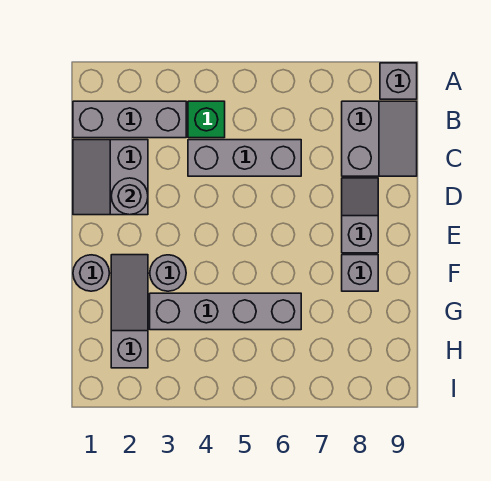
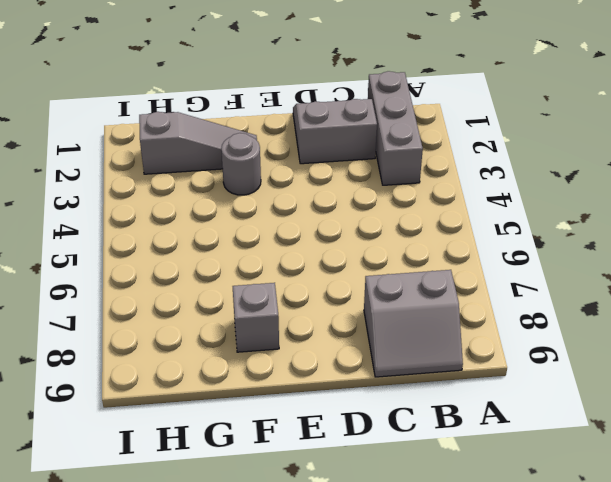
none -> grey brick A9 level 1
none -> green brick B4 level 1
none -> grey brick C4:C6 level 1

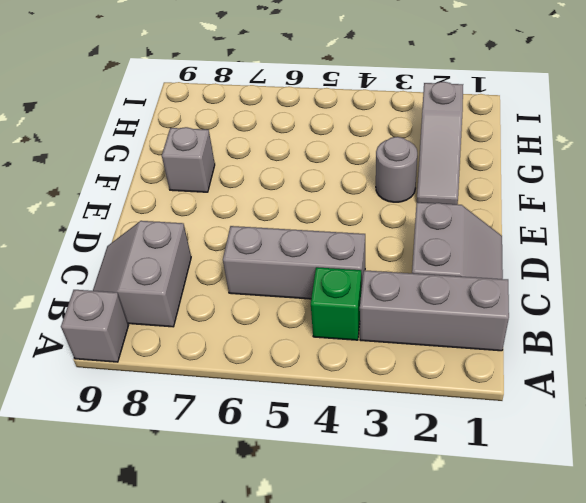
none -> grey slope D8:E8 level 1 top E
none -> grey round brick F1 level 1
none -> grey brick G3:G6 level 1

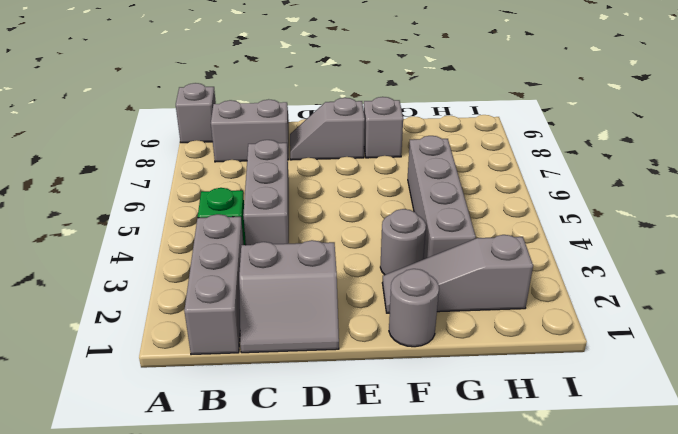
none -> grey round brick D2 level 2

